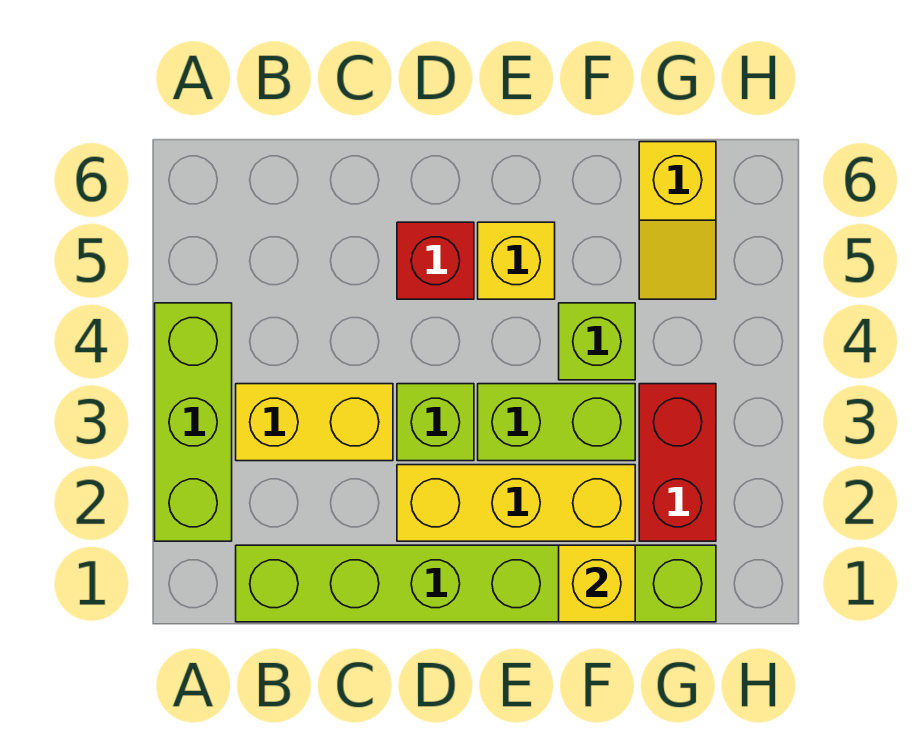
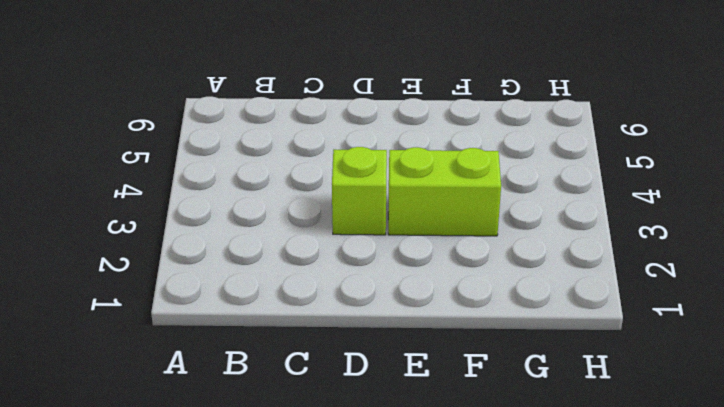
none -> lime brick A2:A4 level 1
none -> lime brick B1:G1 level 1
none -> yellow brick B3:C3 level 1

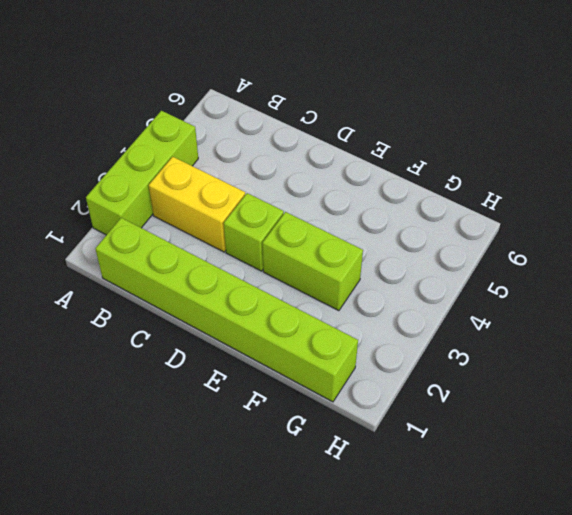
none -> yellow brick D2:F2 level 1
none -> red brick D5 level 1
none -> yellow brick E5 level 1

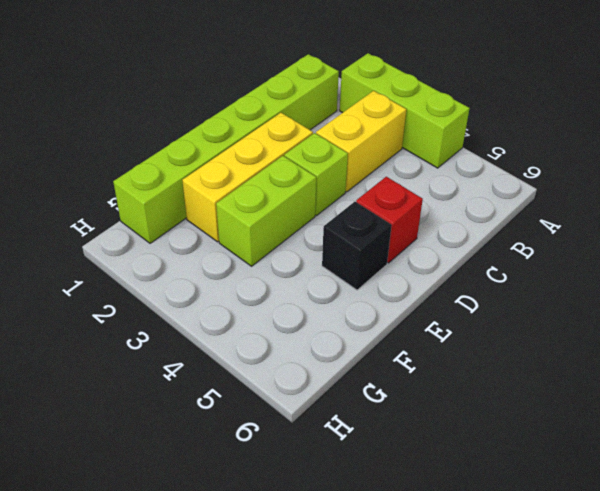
black brick E5 level 1 -> yellow brick E5 level 1
none -> lime brick F4 level 1
none -> red brick G2:G3 level 1
none -> yellow slope G5:G6 level 1 top 6

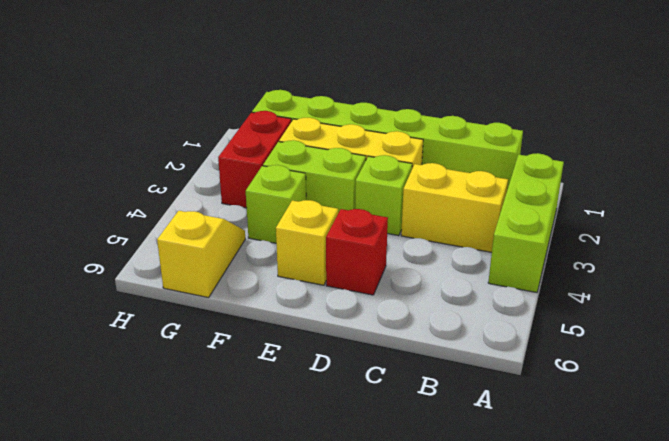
none -> yellow brick F1 level 2

